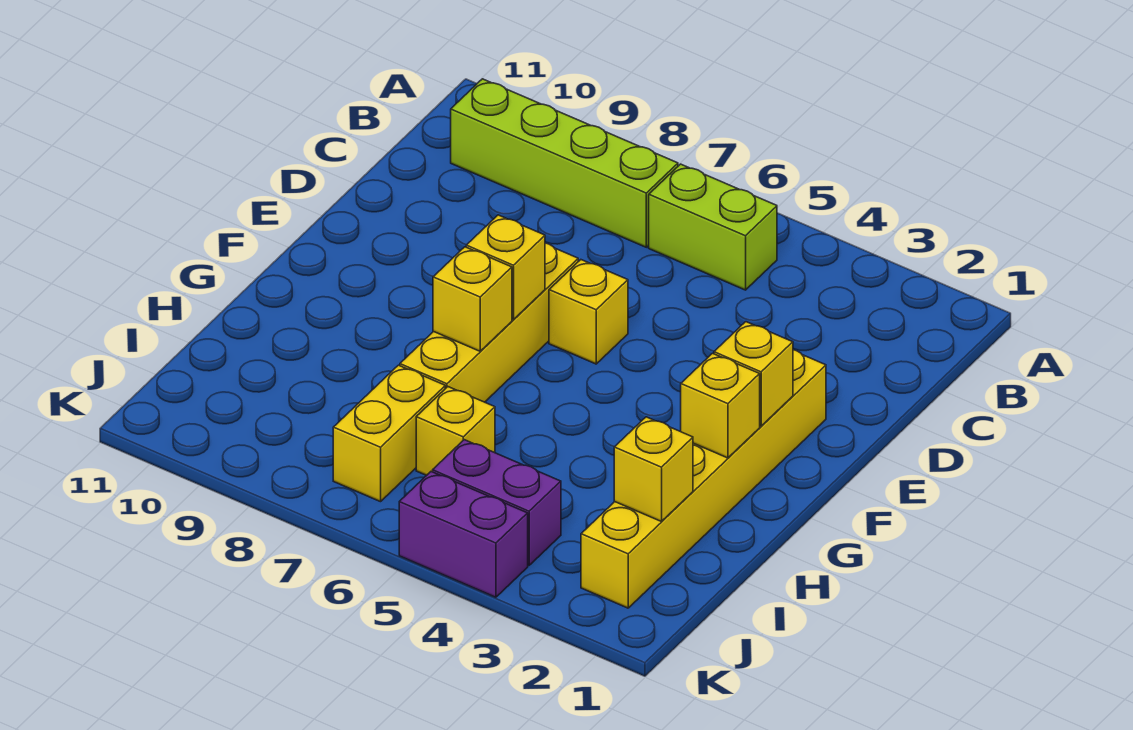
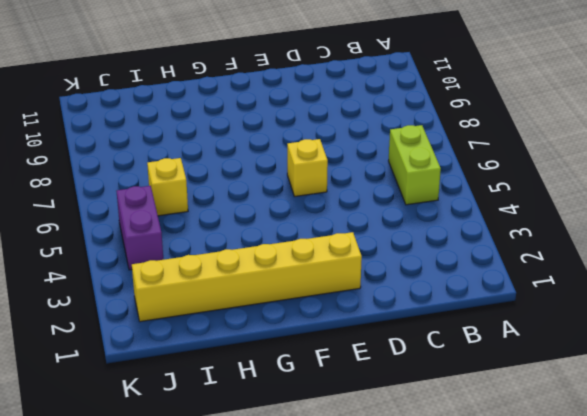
none -> lime brick B7:B10 level 1
none -> yellow brick E7:H7 level 1
none -> yellow brick I7:J7 level 1

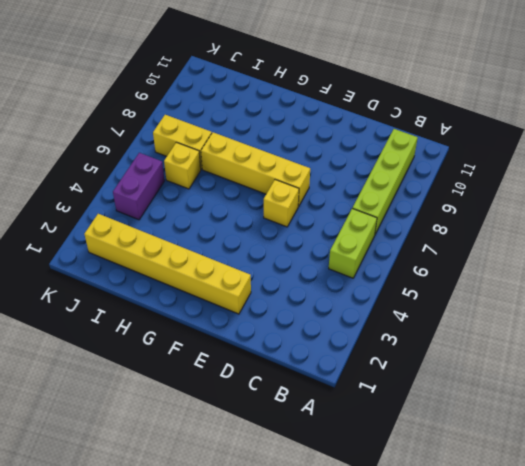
none -> purple brick K4:K5 level 1
none -> yellow brick F2 level 2
none -> yellow brick F7 level 2

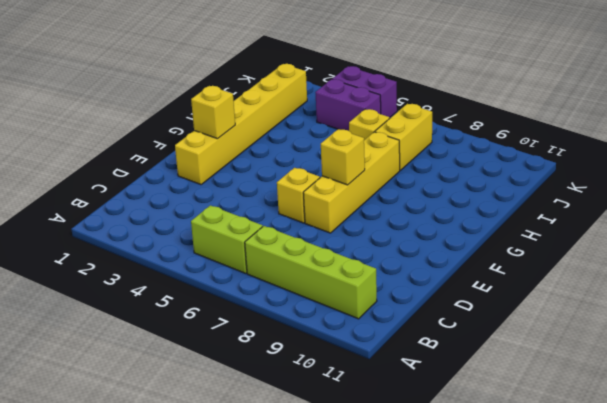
none -> yellow brick G2 level 2
none -> yellow brick G7 level 2
none -> yellow brick I2 level 2

